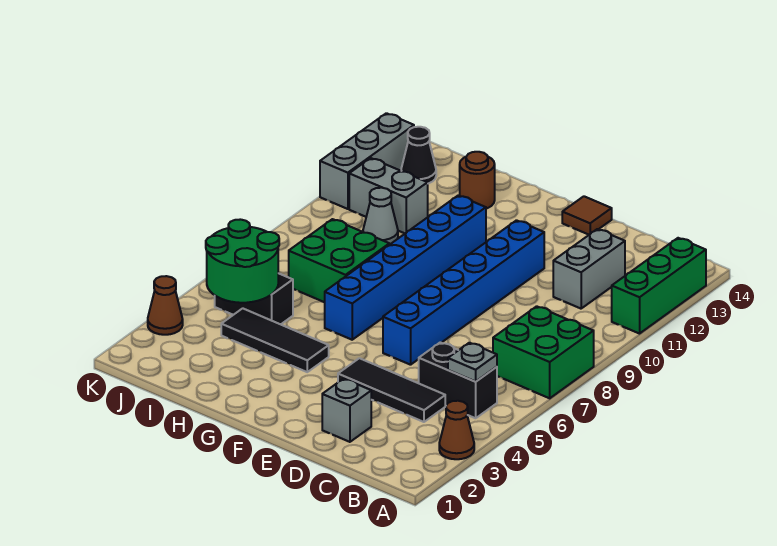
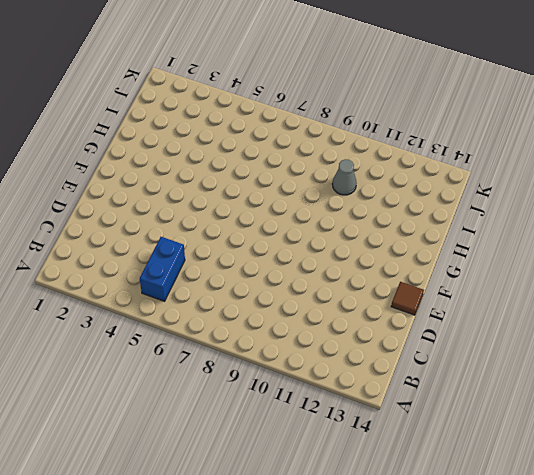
blue brick B5:C5 level 1 -> black brick B5:C5 level 1
none -> brown cone A3 level 1
none -> green brick A7:B8 level 1
none -> green brick A11:A13 level 1

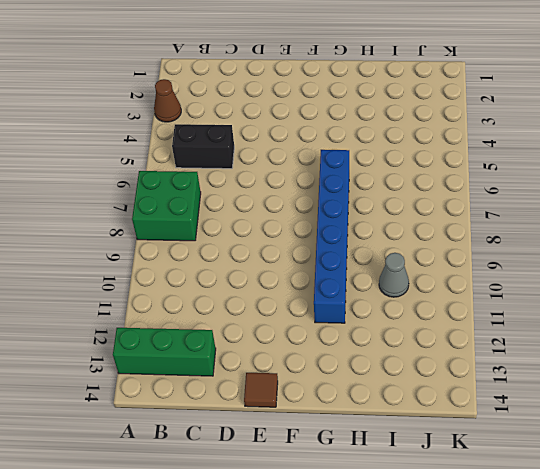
green brick A13:C13 level 1 -> green brick A11:A13 level 1
none -> black tile C4:E4 level 1
none -> grey brick C11:C12 level 1
none -> grey brick D2 level 1

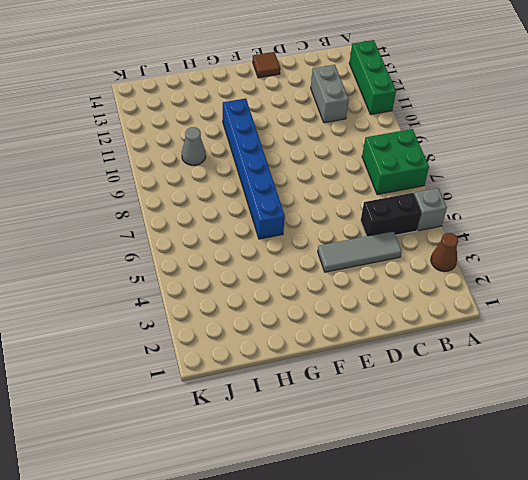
grey brick A5 level 1 -> grey brick D2 level 1
grey tile C4:E4 level 1 -> black tile C4:E4 level 1
none -> blue brick E6:E11 level 1
none -> black tile G4:I4 level 1
none -> green brick H7:I8 level 1

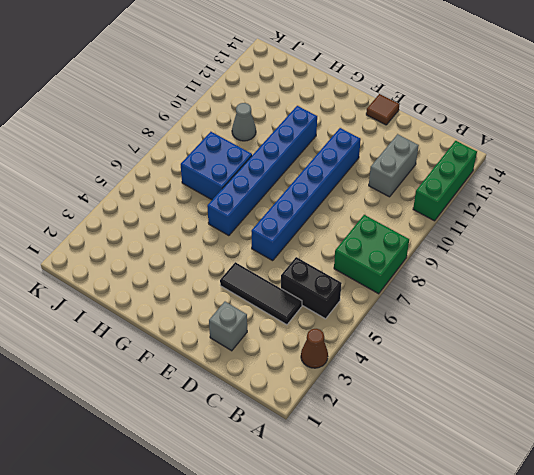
blue brick H7:I8 level 1 -> green brick H7:I8 level 1
none -> black tile G4:I4 level 1
none -> brown round brick H13 level 1
none -> black brick I5:J5 level 1

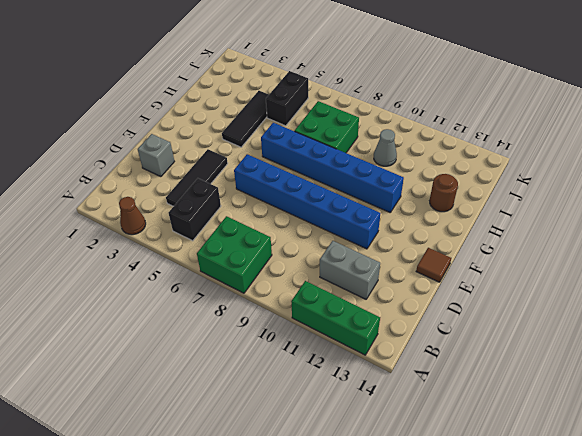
none -> grey brick I11:J11 level 1
none -> black cone J13 level 1
none -> brown cone K3 level 1

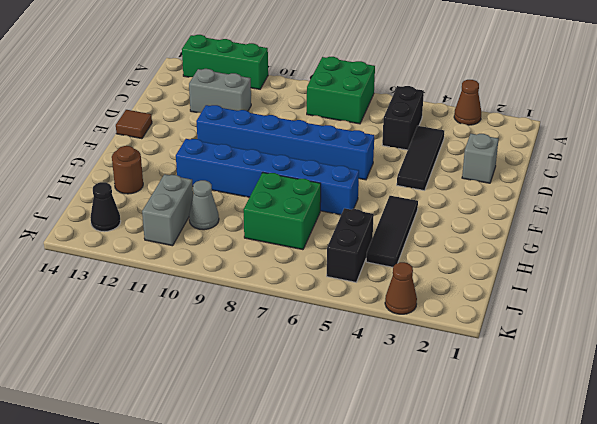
none -> grey brick K11:K13 level 1
none -> grey plate B5 level 2
none -> green round brick I4:J5 level 2

